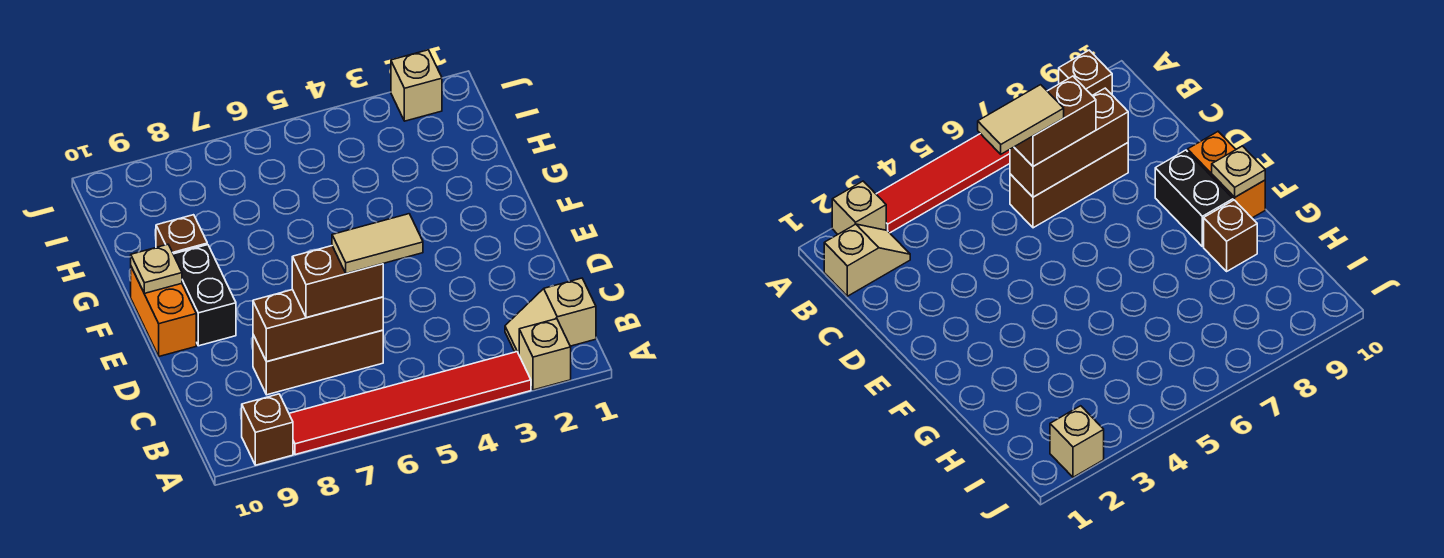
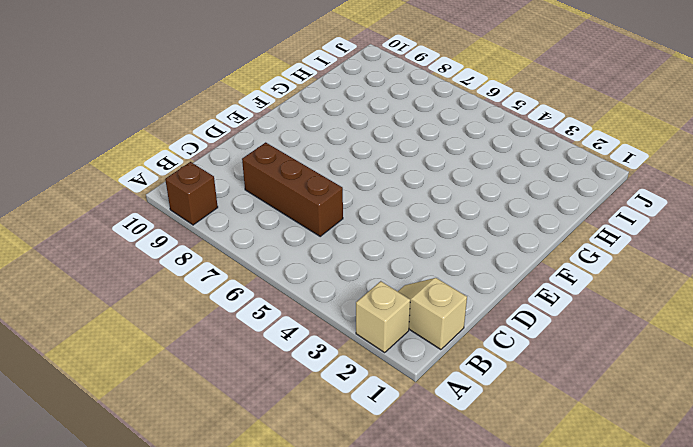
none -> red tile A3:A8 level 1
none -> black brick E9:F9 level 1
none -> orange brick E10:F10 level 1

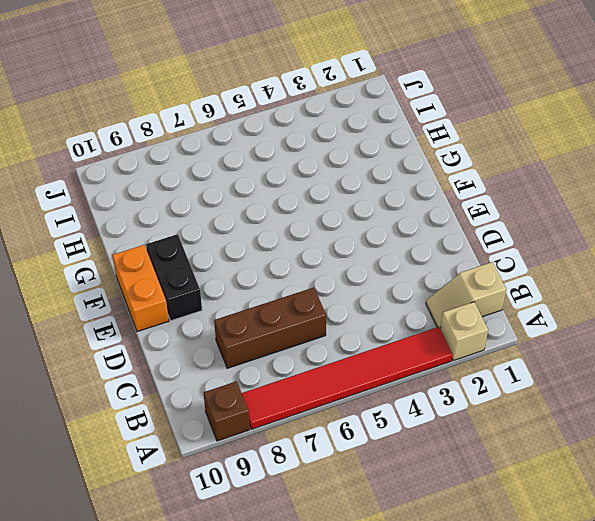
none -> brown brick G9 level 1
none -> tan brick J2 level 1
none -> brown brick C6:C8 level 2

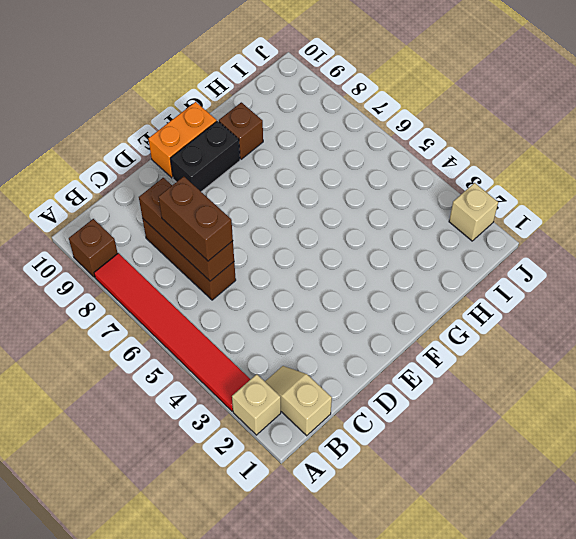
none -> tan plate F10 level 2
none -> tan tile C5:C6 level 4

